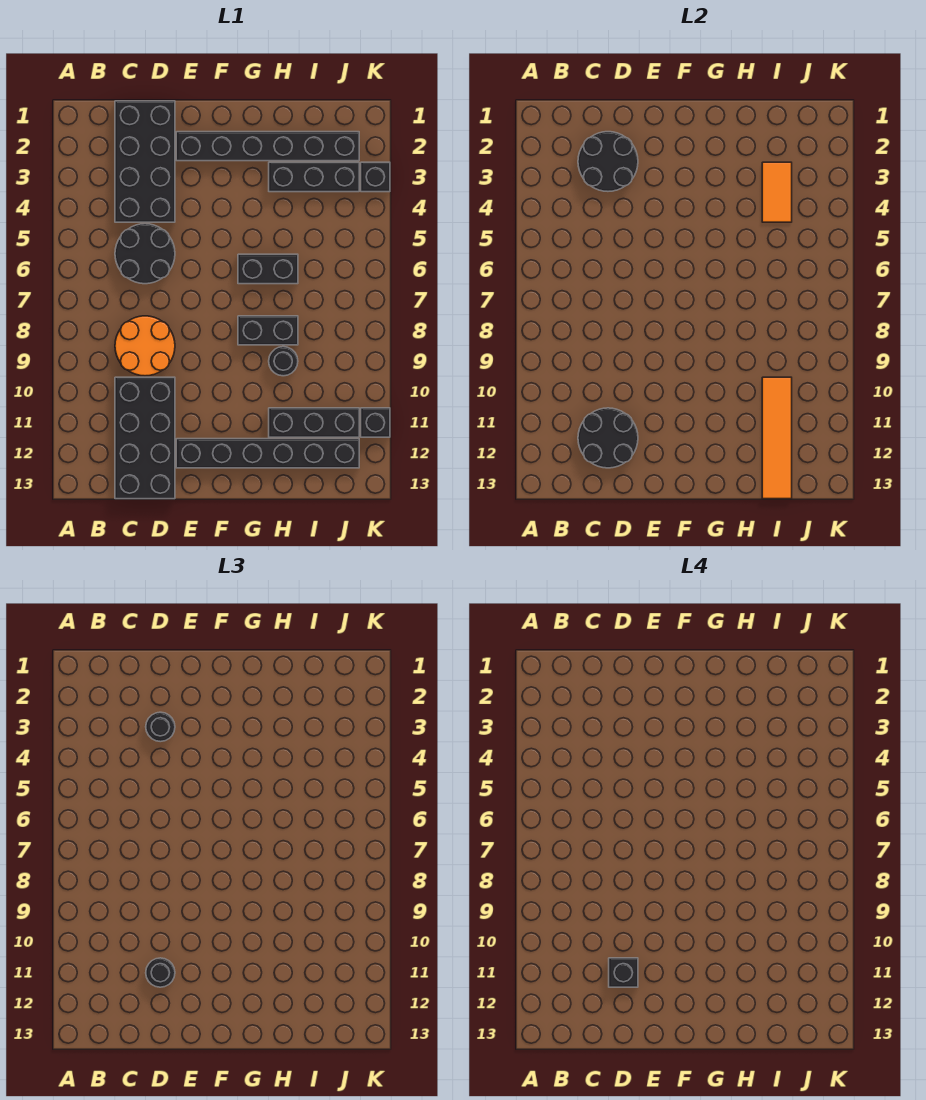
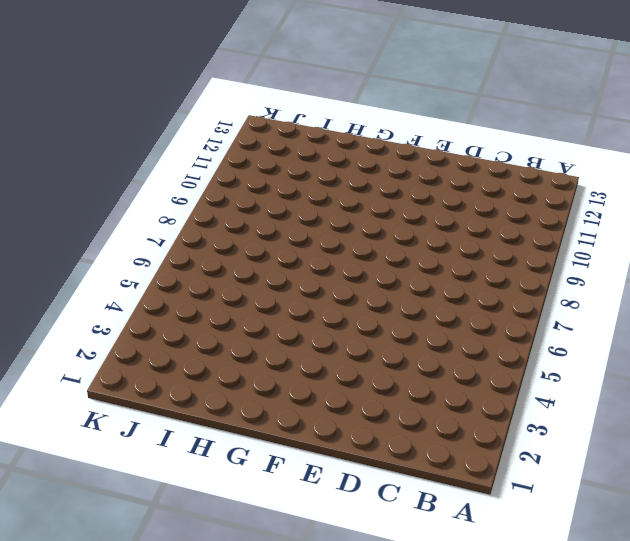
none -> black brick C1:D4 level 1
none -> black round brick C5:D6 level 1
none -> orange round brick C8:D9 level 1

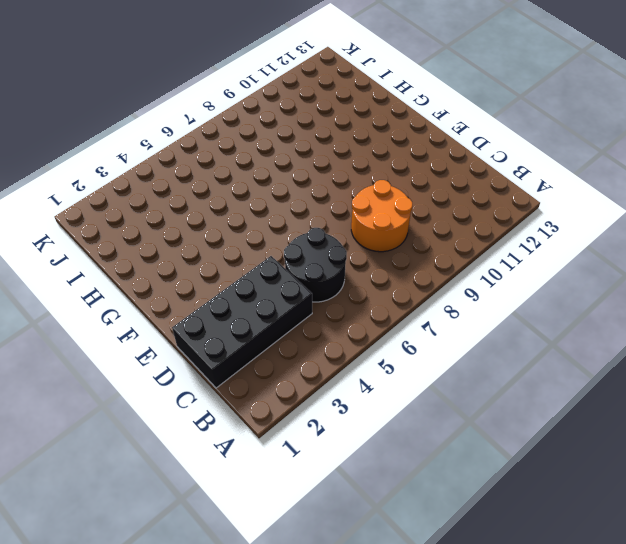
none -> black brick C10:D13 level 1
none -> black brick E2:J2 level 1
none -> black brick E12:J12 level 1

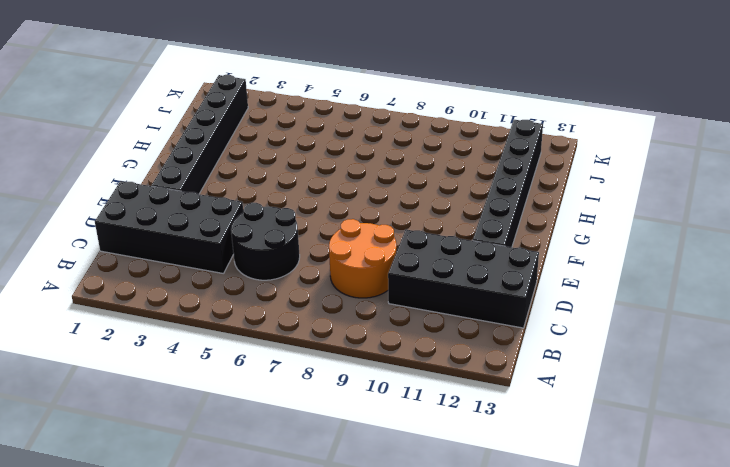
none -> black brick G6:H6 level 1
none -> black brick G8:H8 level 1
none -> black brick H3:J3 level 1

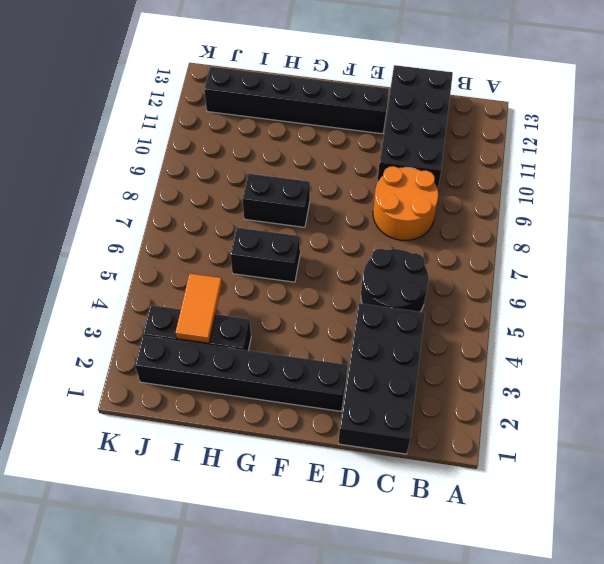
none -> black round brick H9 level 1
none -> black brick H11:J11 level 1
none -> black brick K3 level 1

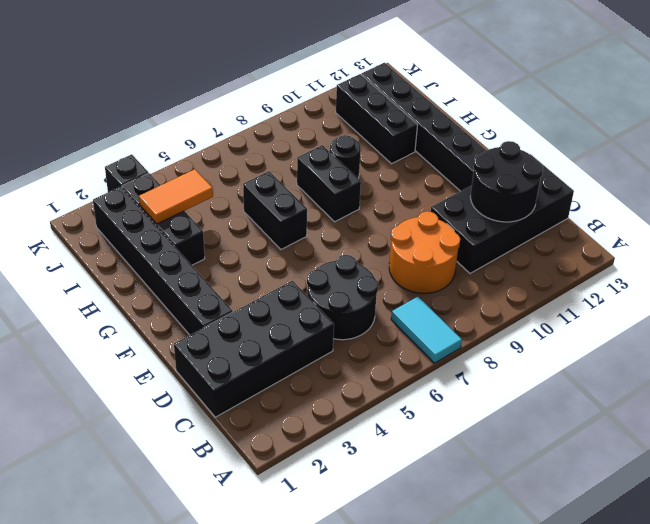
cyan tile A7:B7 level 1 -> none
none -> black brick K11 level 1
none -> black round brick C2:D3 level 2
none -> orange tile I10:I13 level 2

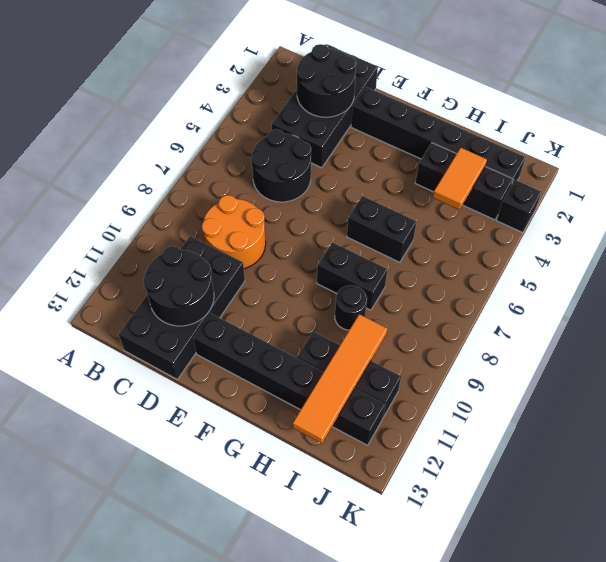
none -> black brick K11 level 1
none -> black round brick D3 level 3
none -> black round brick D11 level 3

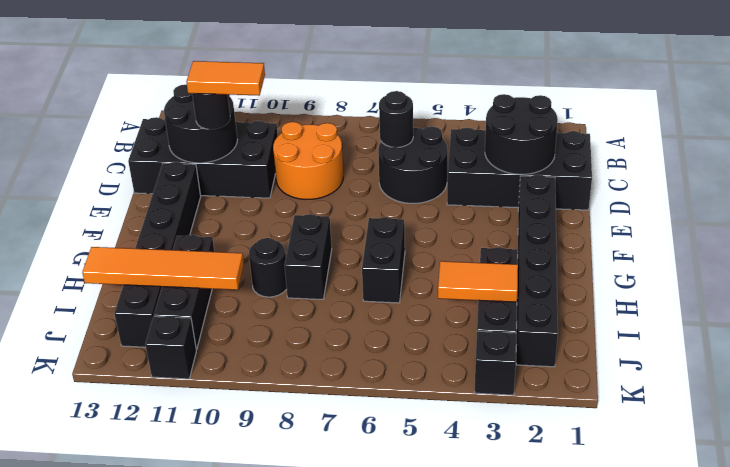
black round brick C6 level 2 -> black round brick D3 level 3
orange tile D10:D11 level 4 -> black brick D11 level 4

